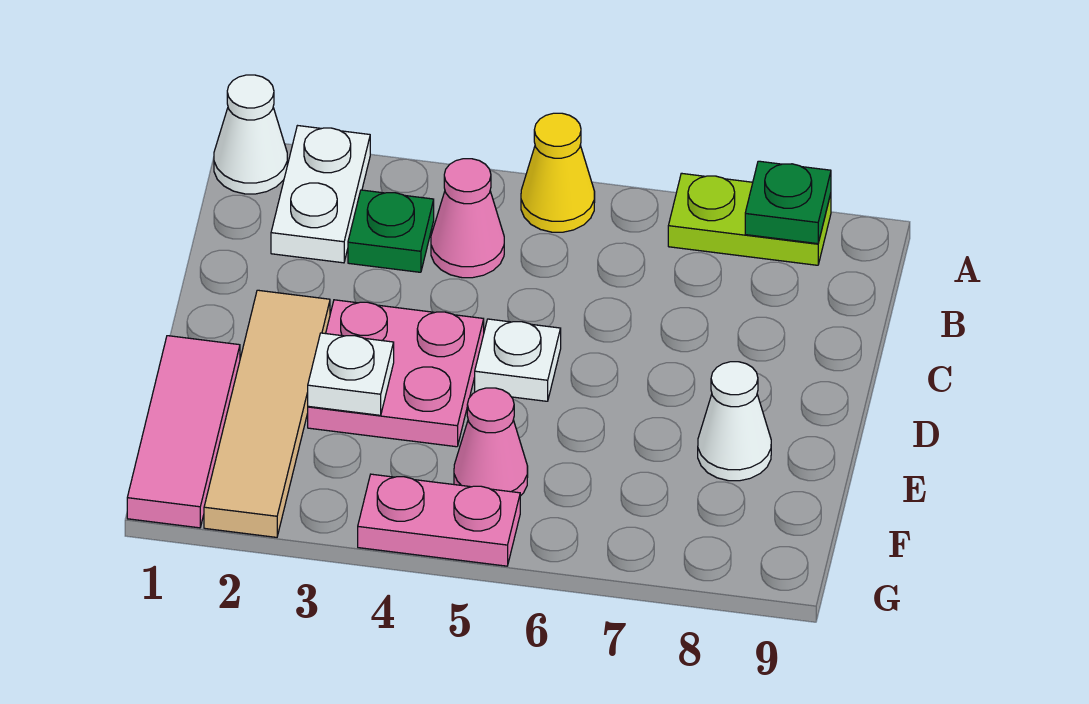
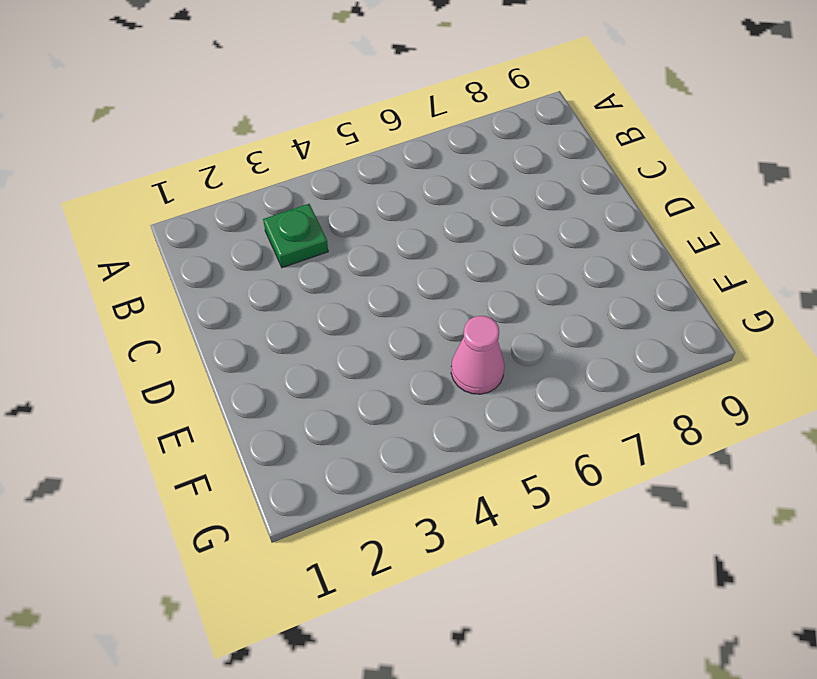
none -> white cone A1 level 1
none -> white plate A2:B2 level 1
none -> yellow cone A5 level 1

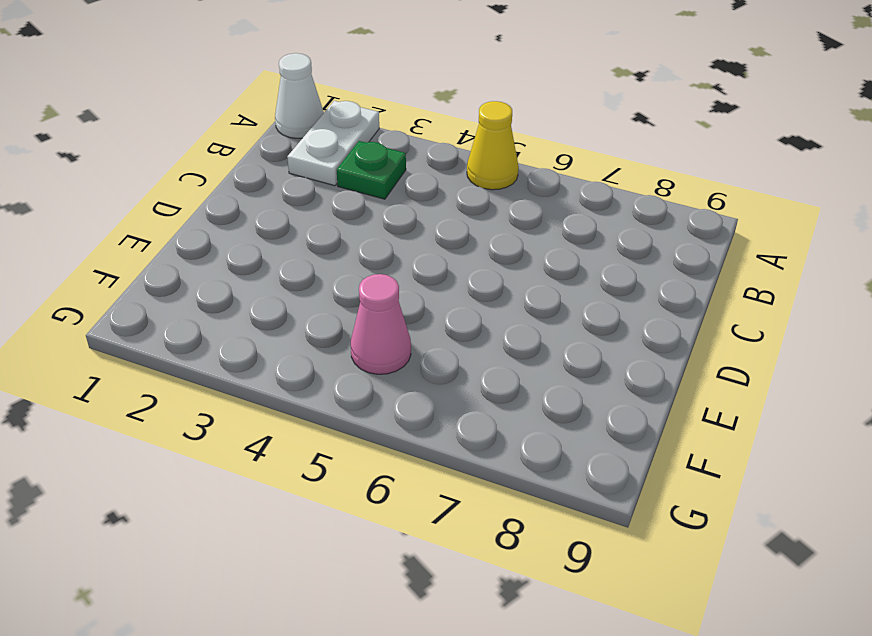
none -> lime plate A7:A8 level 1
none -> pink cone B4 level 1
none -> tan tile D2:G2 level 1

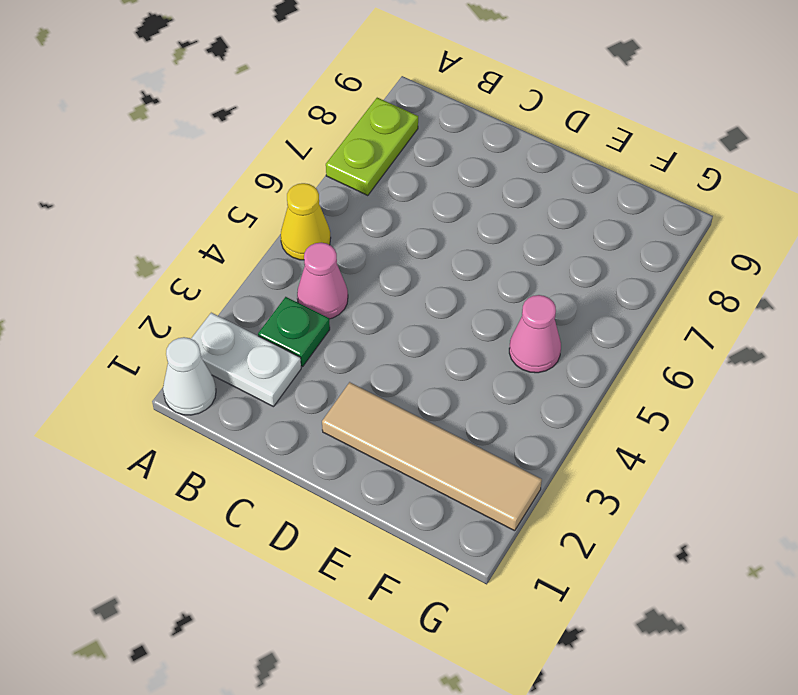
none -> pink plate D3:E4 level 1
none -> white plate D5 level 1
none -> pink tile E1:G1 level 1

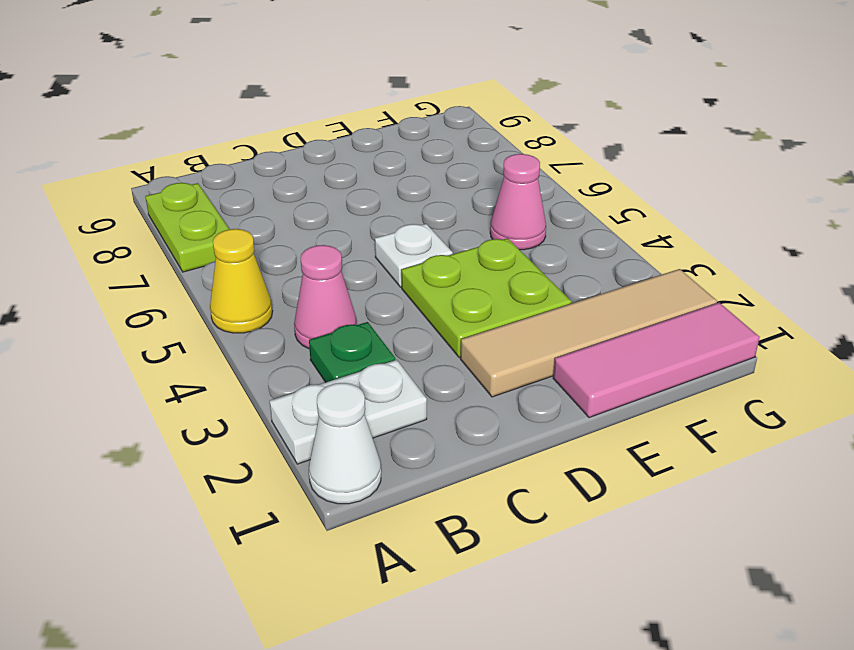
lime plate D3:E4 level 1 -> pink plate D3:E4 level 1
none -> white cone E8 level 1
none -> pink plate G4:G5 level 1
none -> green plate A8 level 2

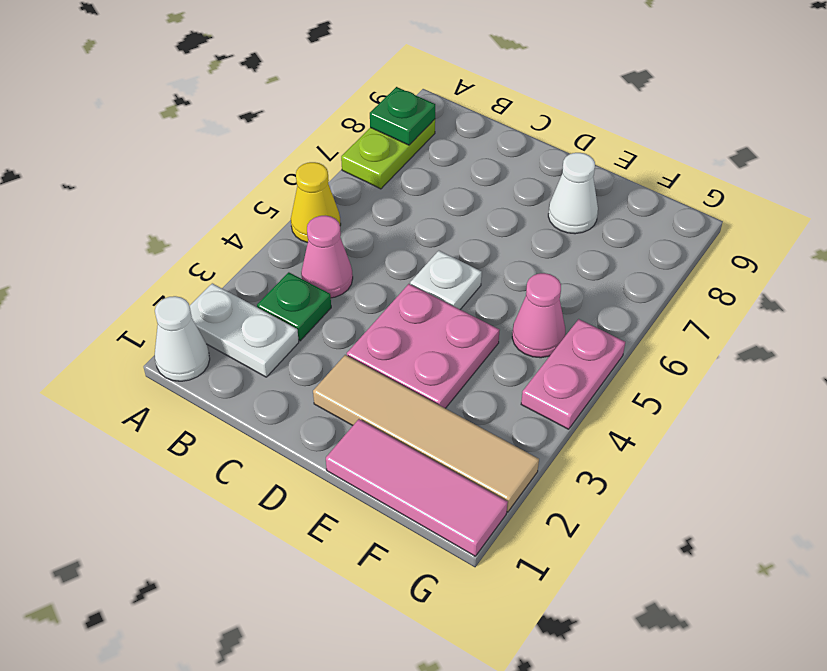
none -> white plate E3 level 2

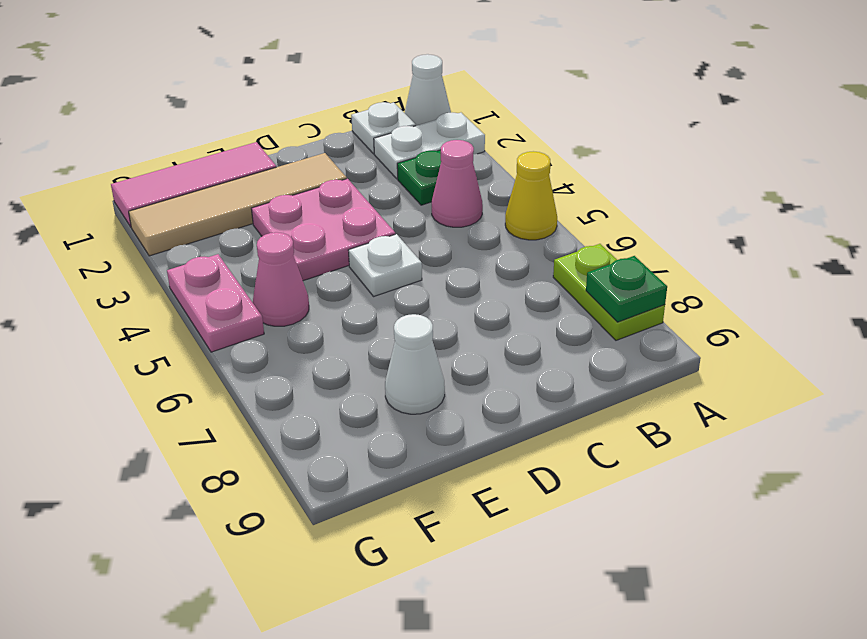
white plate B1 level 1 -> white plate E3 level 2

